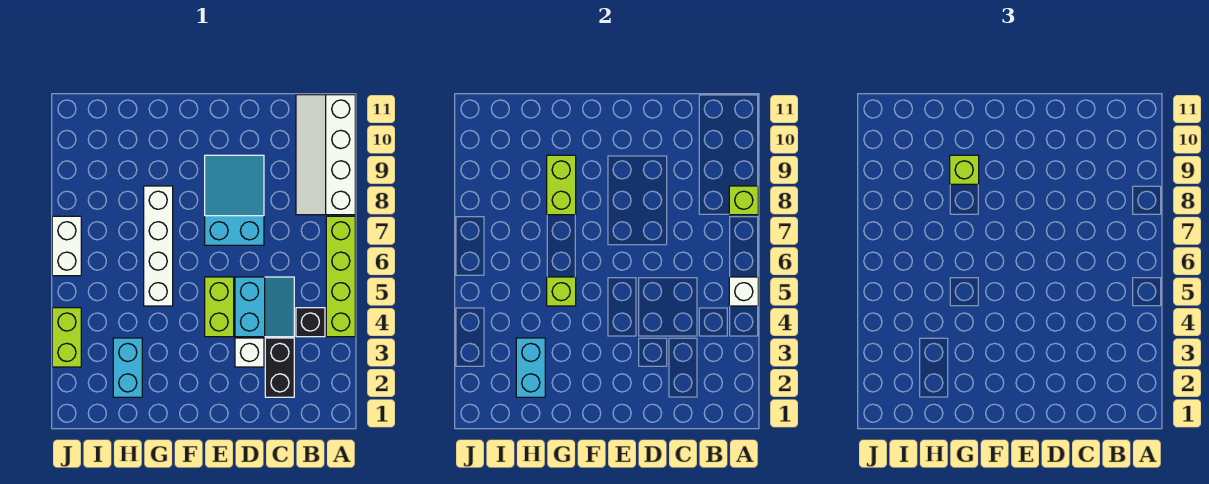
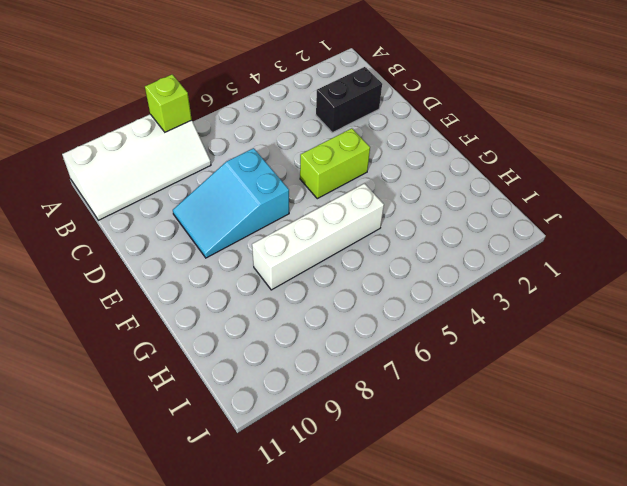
none -> lime brick A4:A7 level 1
none -> black brick B4 level 1
none -> cyan slope C4:D5 level 1 top D

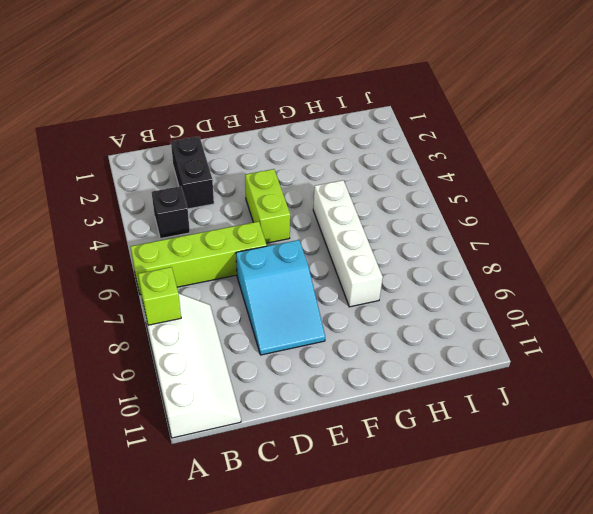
lime brick A6:D6 level 1 -> lime brick A4:A7 level 1
none -> cyan slope C4:D5 level 1 top D
none -> white brick D3 level 1
none -> cyan brick H2:H3 level 1

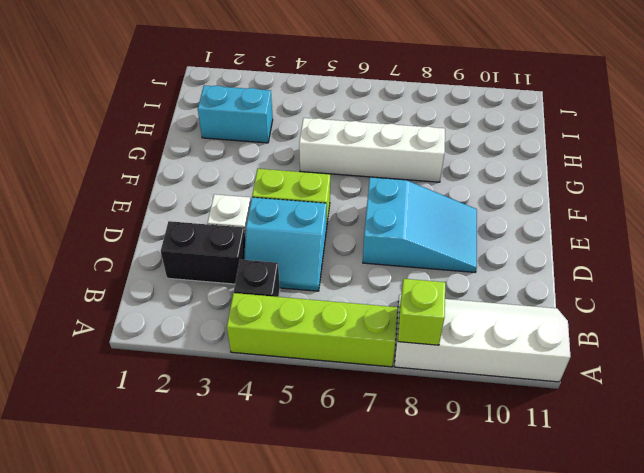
none -> lime brick J3:J4 level 1
none -> white brick J6:J7 level 1
none -> white brick A5 level 2

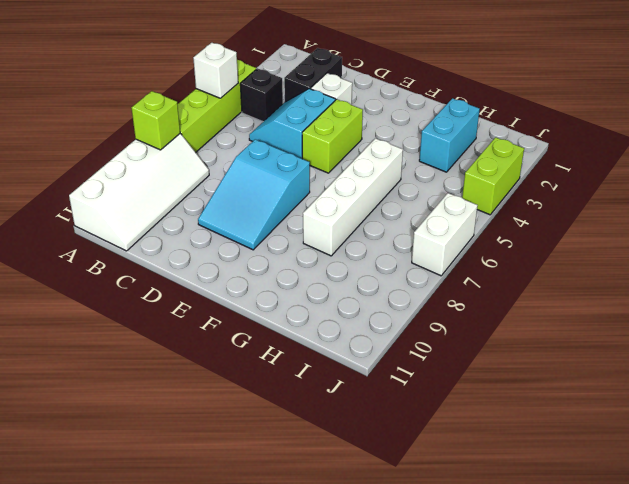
none -> lime brick G5 level 2
none -> lime brick G8:G9 level 2
none -> cyan brick H2:H3 level 2

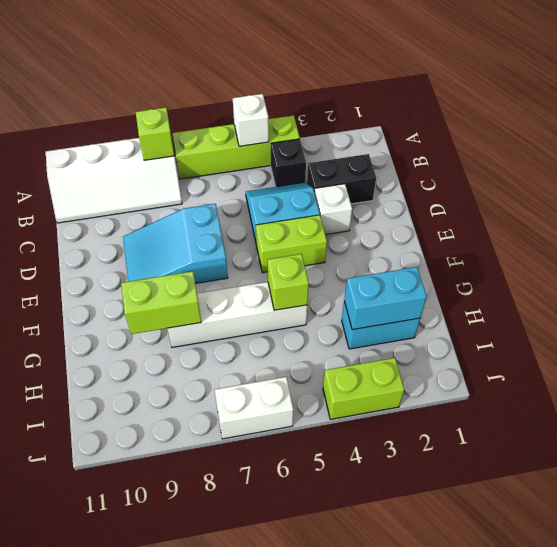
none -> lime brick G9 level 3

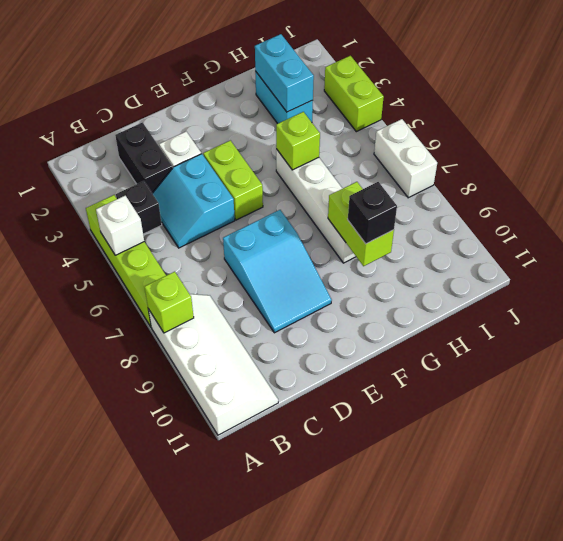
black brick G9 level 3 -> lime brick G9 level 3

